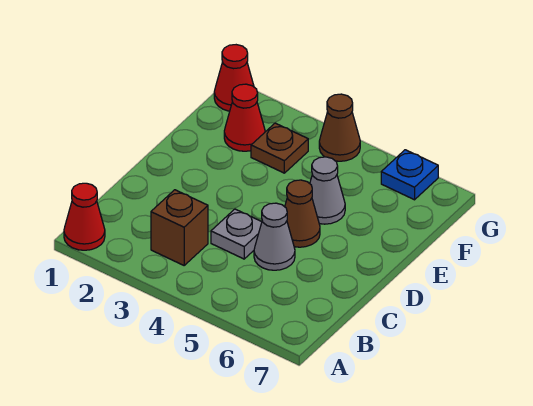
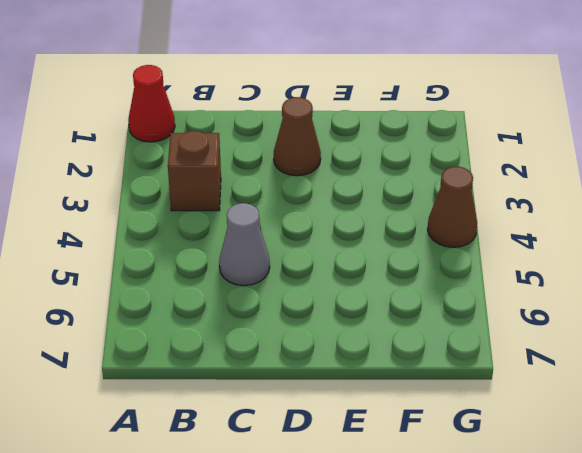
brown cone D2 level 1 -> brown cone D5 level 1
none -> grey plate C4 level 1
none -> grey cone E5 level 1

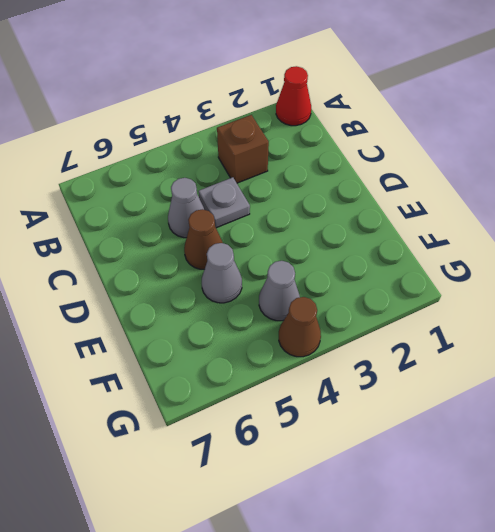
grey cone F4 level 1 -> none
none -> red cone F2 level 1
none -> brown plate F3 level 1

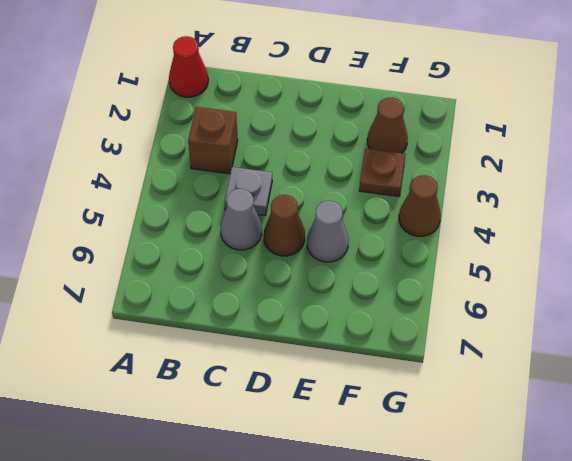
brown cone F2 level 1 -> red cone F2 level 1
none -> red cone G1 level 1
none -> blue plate G6 level 1

